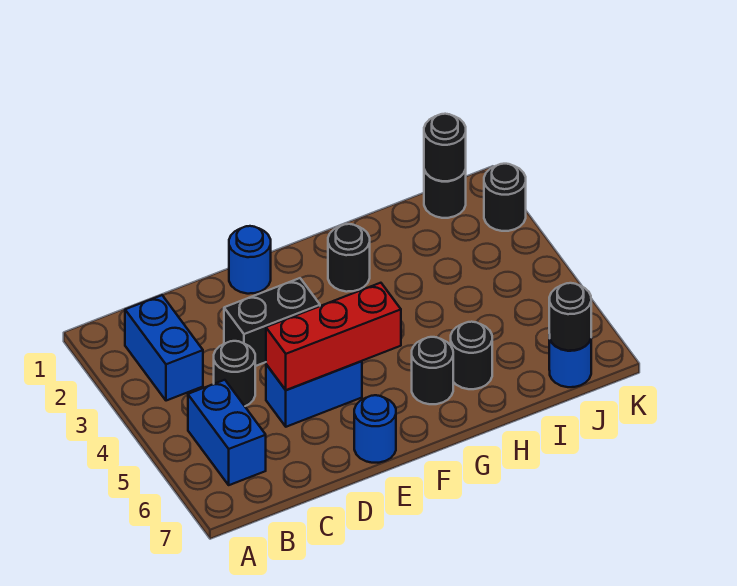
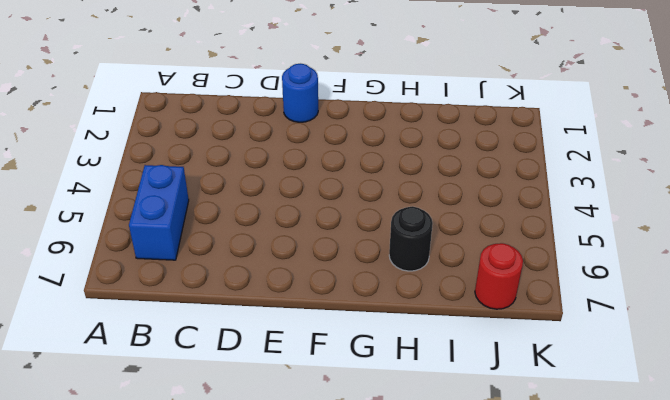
red round brick J7 level 1 -> blue round brick J7 level 1
none -> blue brick B2:B3 level 1
none -> black round brick C4 level 1
none -> black brick D3:E3 level 1

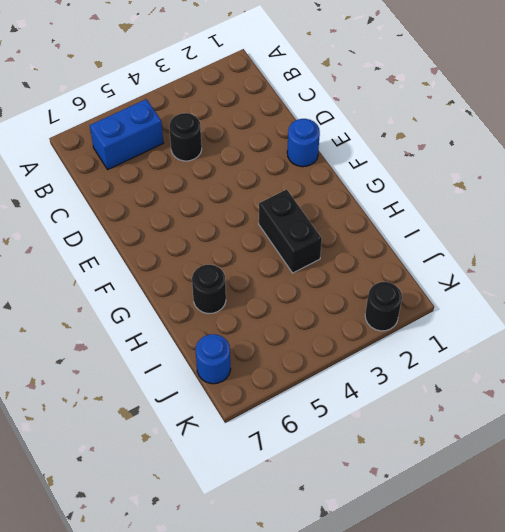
black brick G3:H3 level 1 -> black brick D3:E3 level 1
none -> blue brick B2:B3 level 1
none -> blue brick D5:E5 level 1
none -> blue round brick E7 level 1

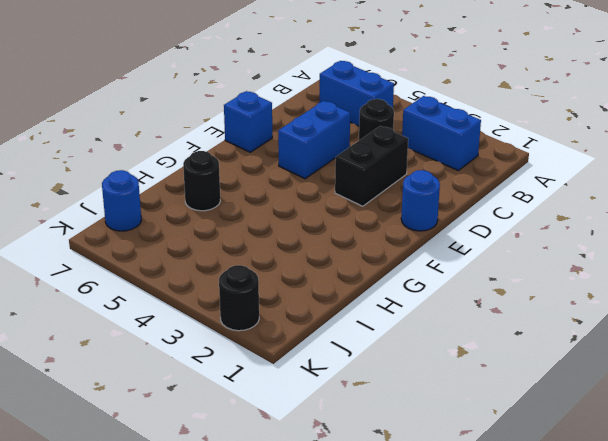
blue brick E7 level 1 -> blue round brick E7 level 1
none -> black round brick G2 level 1
none -> black round brick G6 level 1
none -> black round brick J1 level 1

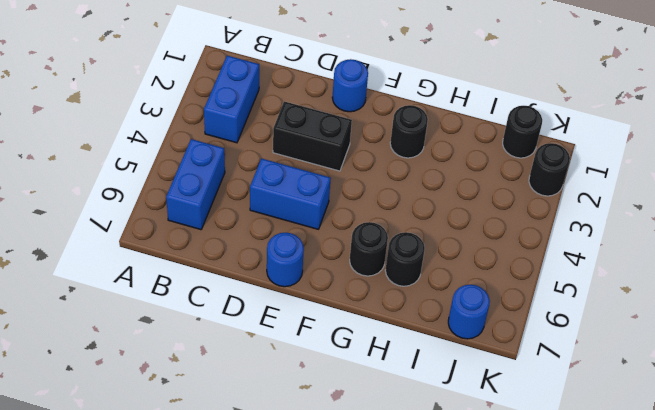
none -> black round brick C4 level 1
none -> red brick D5:F5 level 2
none -> black round brick J1 level 2

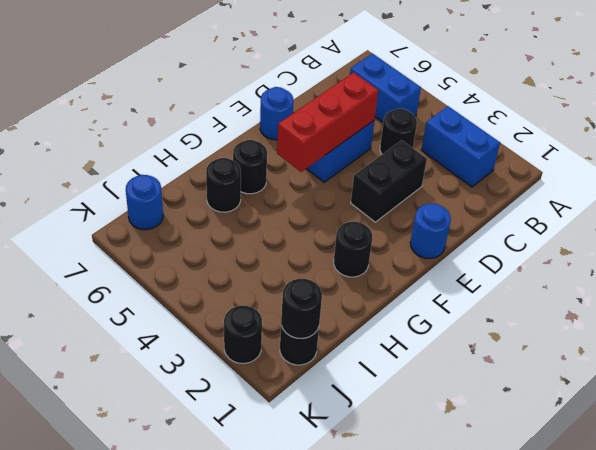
none -> black round brick J7 level 2

